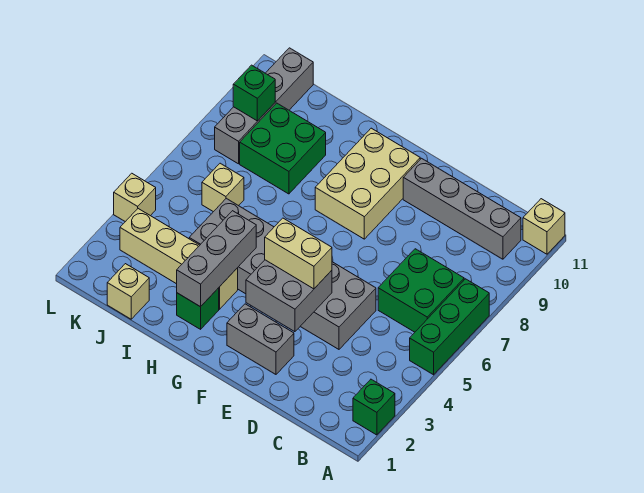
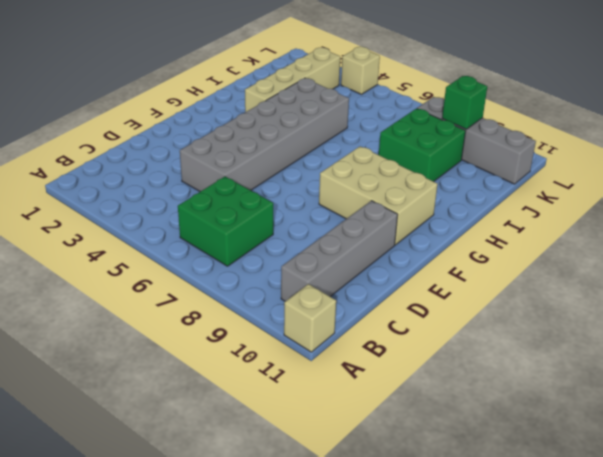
none -> green brick A2 level 1
none -> green brick A5:A7 level 1
none -> grey brick E2:F2 level 1

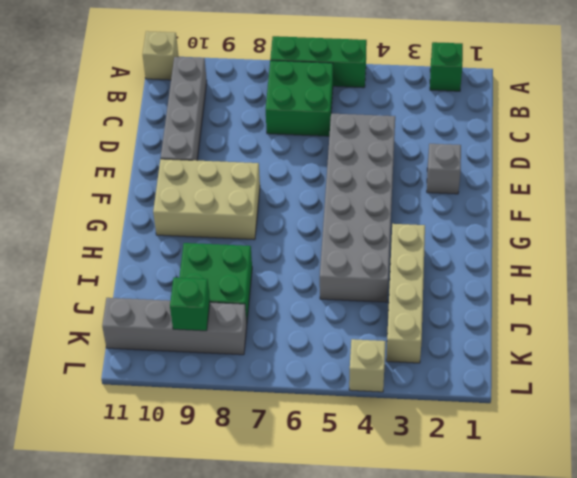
grey brick E2 level 1 -> grey brick E2:F2 level 1
none -> green brick H2 level 1
none -> tan brick J1 level 1
none -> tan brick J6 level 1

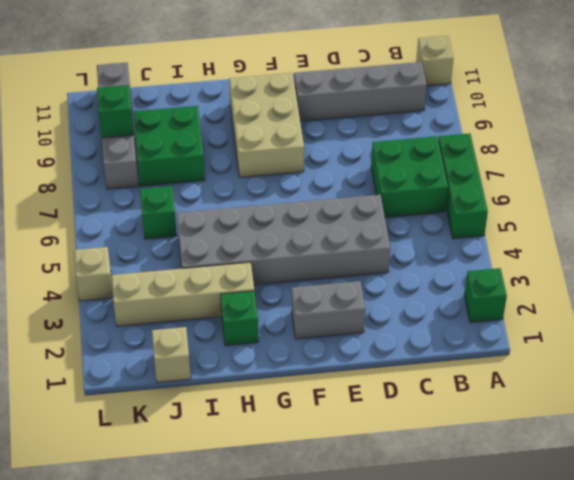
green brick J6 level 1 -> tan brick J6 level 1
none -> grey brick E3:F4 level 2
none -> grey brick H2:H4 level 2
none -> tan brick E4:F4 level 3

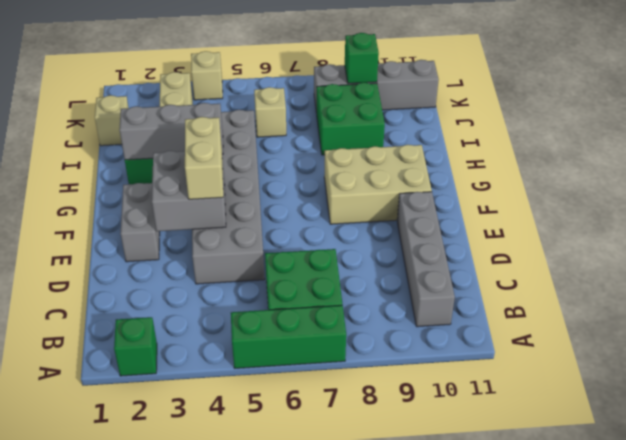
none -> tan brick A11 level 1

